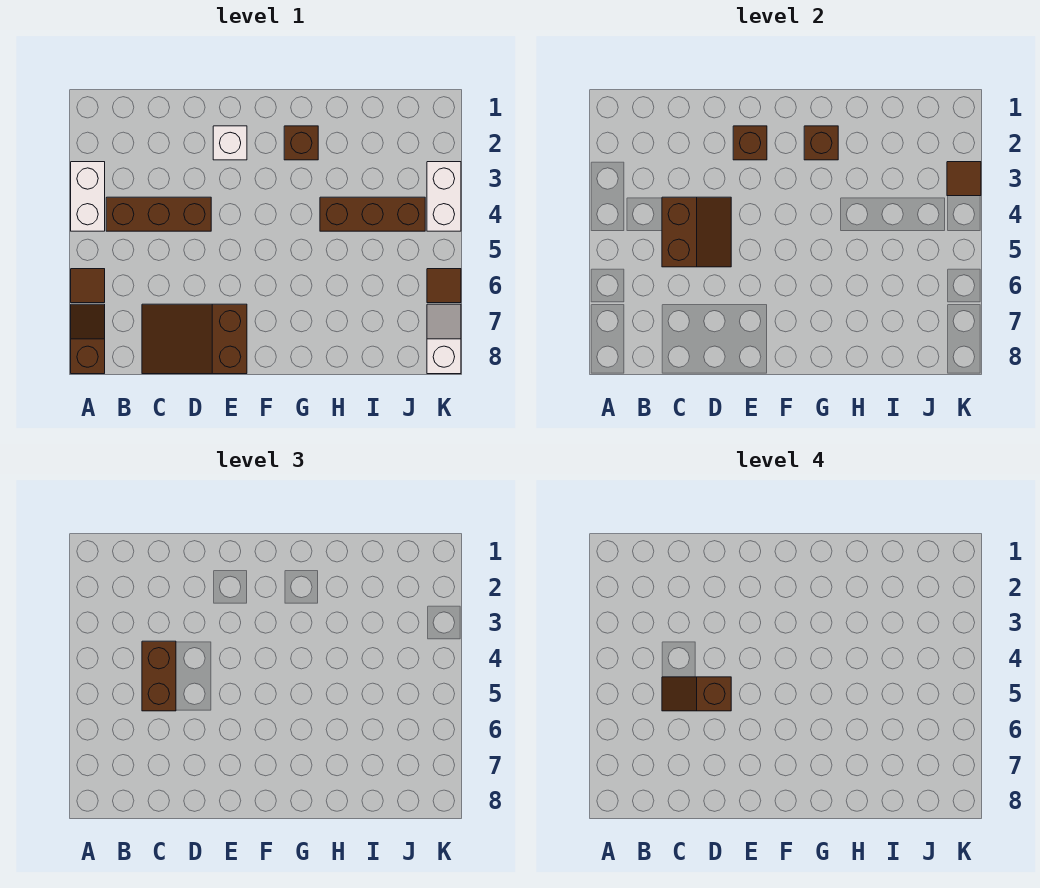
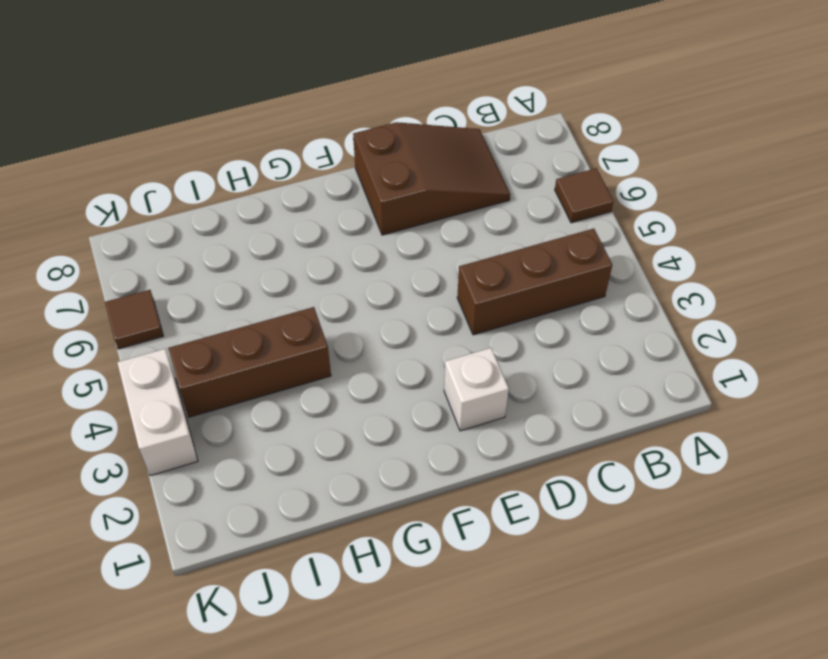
none -> white brick A3:A4 level 1
none -> brown slope A7:A8 level 1 top 8
none -> brown brick G2 level 1

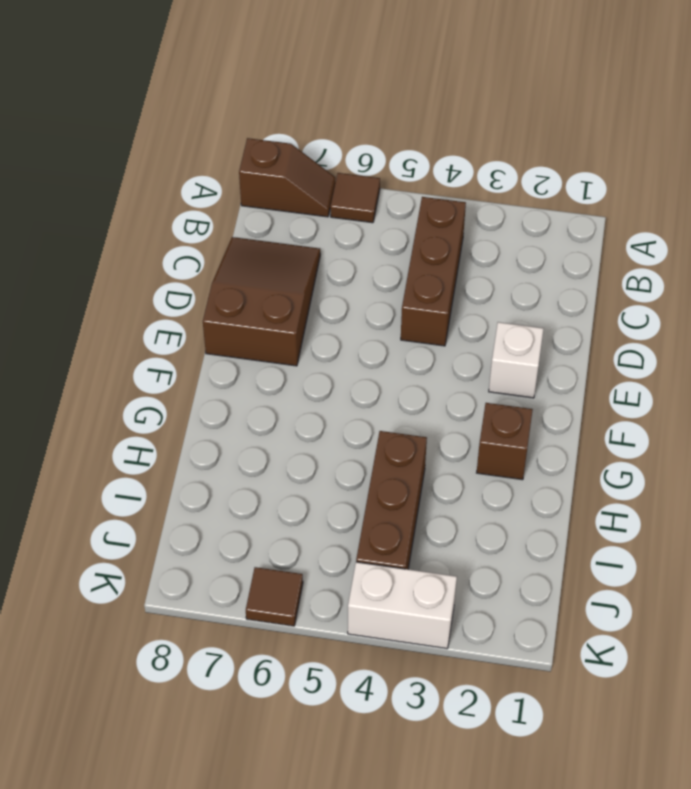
none -> white brick A3:A4 level 1
none -> white slope K7:K8 level 1 top 8
none -> brown slope C4:D5 level 2 top C

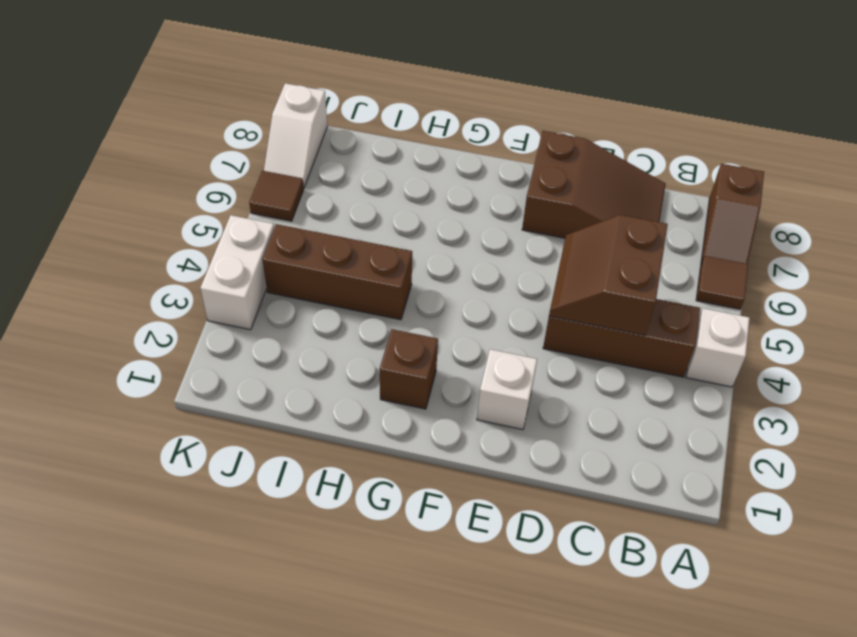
white brick A4 level 1 -> white brick A3:A4 level 1
none -> brown brick E2 level 2
none -> brown brick G2 level 2
none -> brown tile K3 level 2

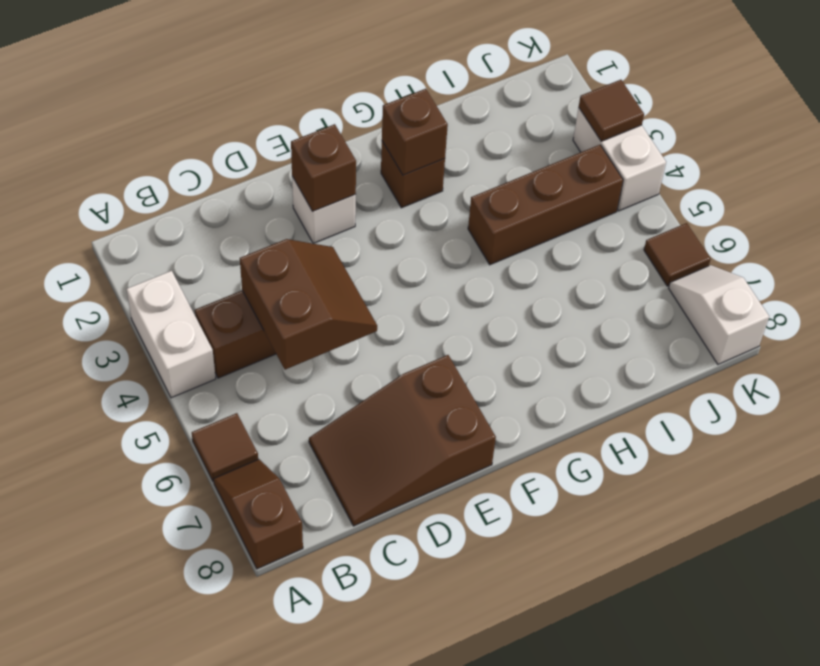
none -> brown brick C4:C5 level 3
none -> brown slope C5:D5 level 4 top D

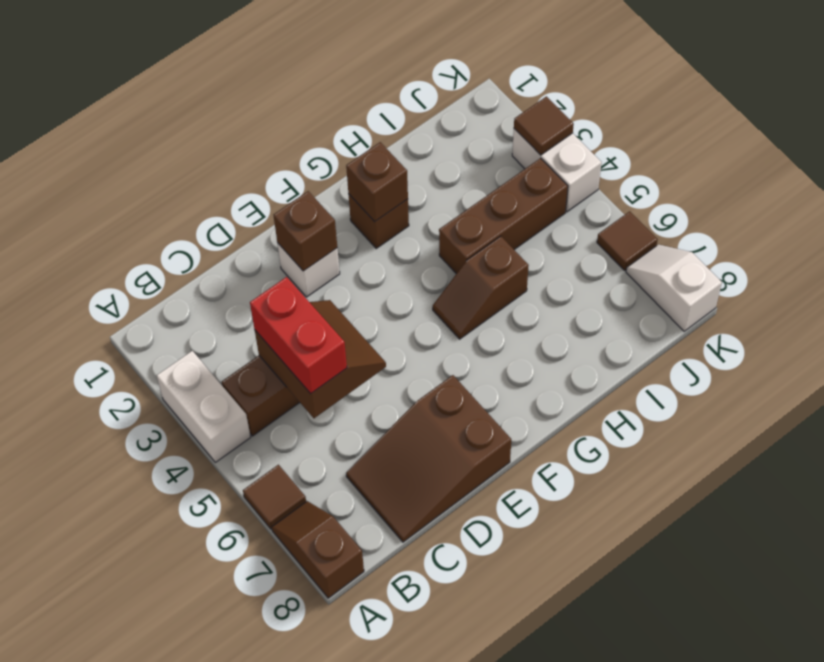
red brick C4:C5 level 3 -> brown brick C4:C5 level 3
brown slope G5:H5 level 1 top H -> brown slope C5:D5 level 4 top D

